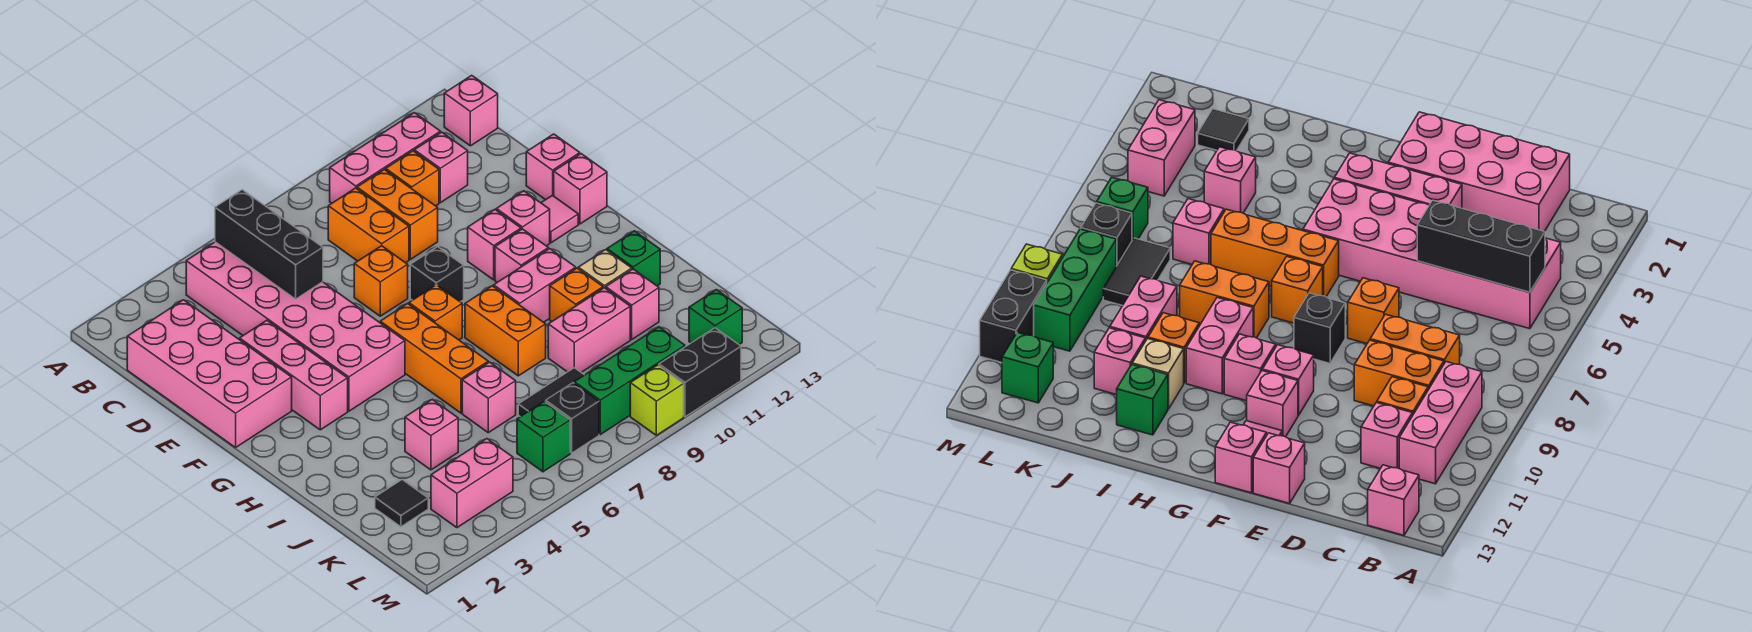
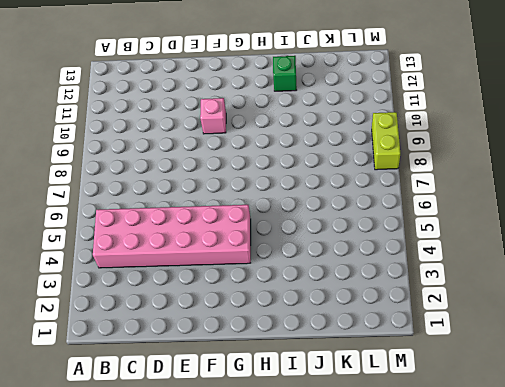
lime brick M8:M9 level 1 -> lime brick M9 level 1
none -> pink brick B9:B11 level 1
none -> pink brick B13 level 1
none -> pink brick C1:F2 level 1
none -> orange brick C8:D8 level 1

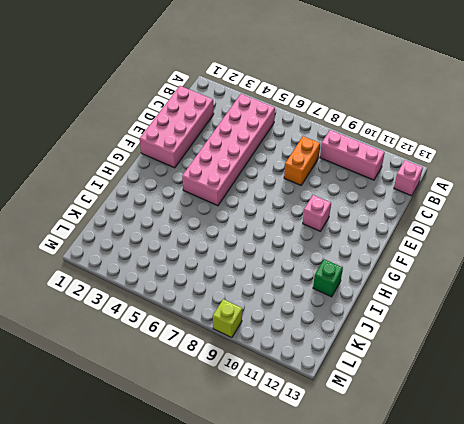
none -> orange brick C9:D9 level 1
none -> orange brick C10 level 1
none -> pink brick C11 level 1
none -> pink brick E3:G3 level 1

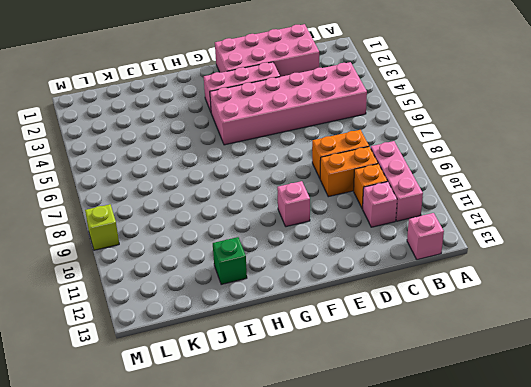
none -> orange brick E7 level 1
none -> pink brick E13 level 1
none -> black brick F8 level 1
none -> pink brick F11 level 1

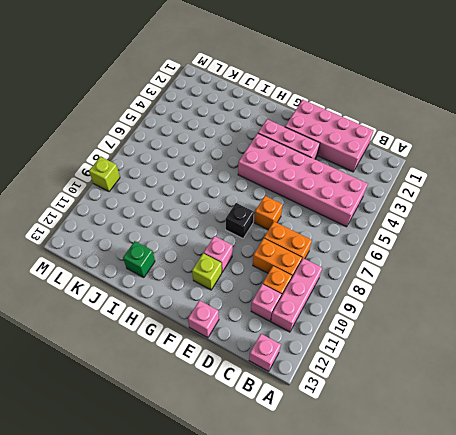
lime brick F11 level 1 -> pink brick F11 level 1
none -> pink tile F12 level 1
none -> pink brick F13 level 1
none -> orange brick G6:I6 level 1
none -> orange brick G7 level 1

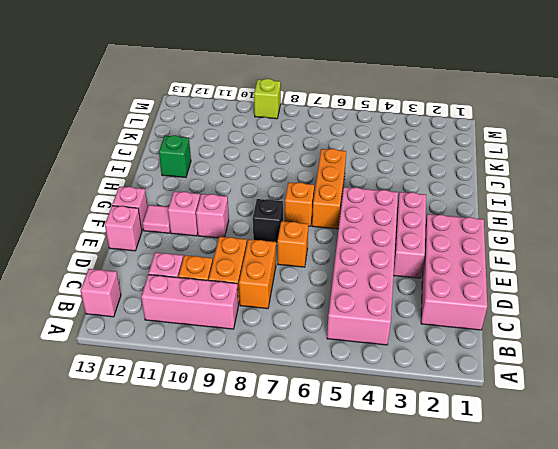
none -> pink brick G10 level 1
none -> orange brick H8:I8 level 1
none -> pink brick H9:H10 level 1
none -> orange brick I10 level 1

